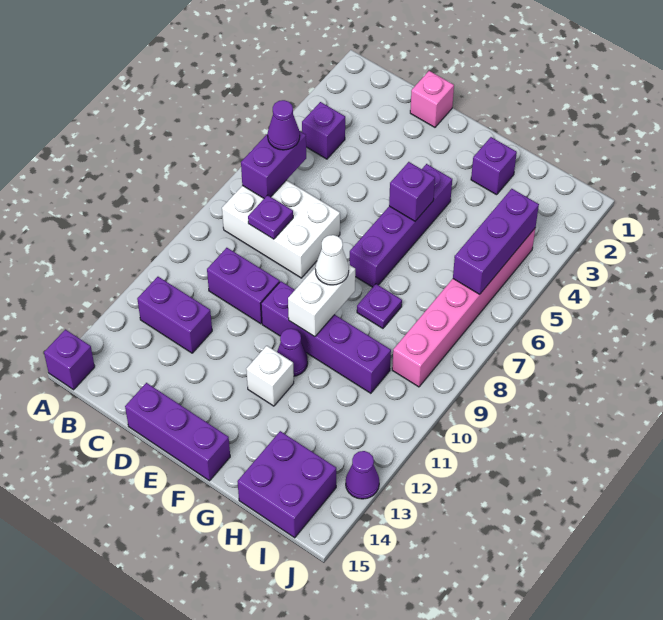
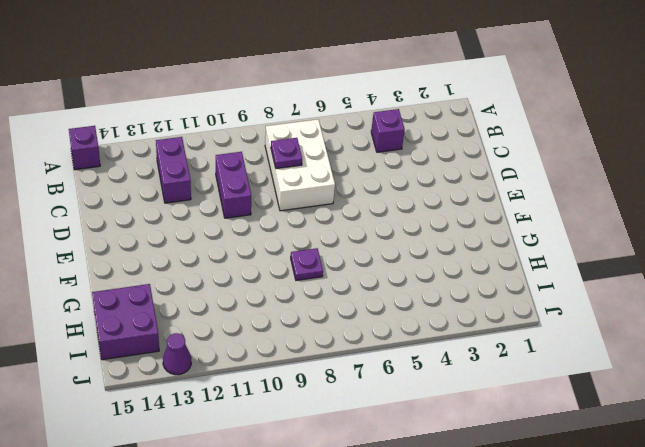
none -> pink brick D1 level 1
none -> purple brick D15:F15 level 1
none -> purple brick E10:H10 level 1

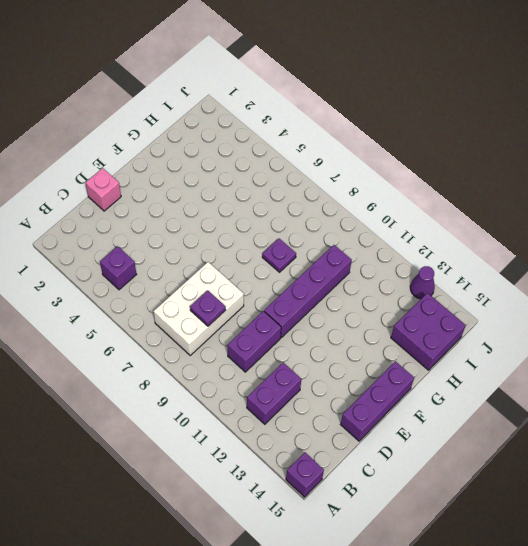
none -> purple brick F4:F7 level 1
none -> purple cone F11 level 1
none -> white brick F12 level 1

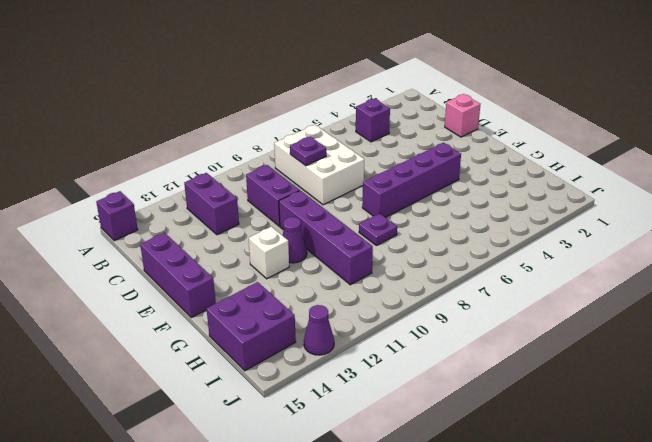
none -> purple brick G2 level 1
none -> pink brick I4:I9 level 1
none -> purple brick B6:B7 level 2

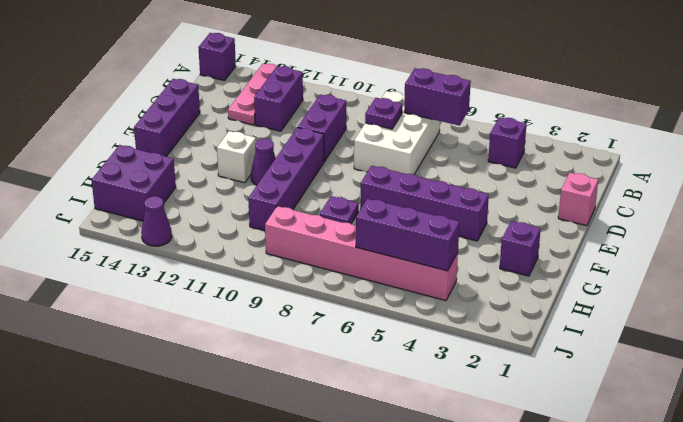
pink plate A13:C13 level 1 -> none
none -> purple brick F5 level 2
none -> white brick F9:F10 level 2
none -> purple cone B6 level 3

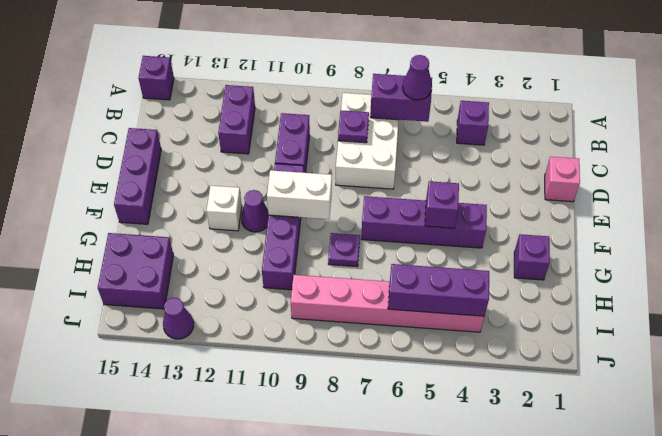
none -> white cone F9 level 3

